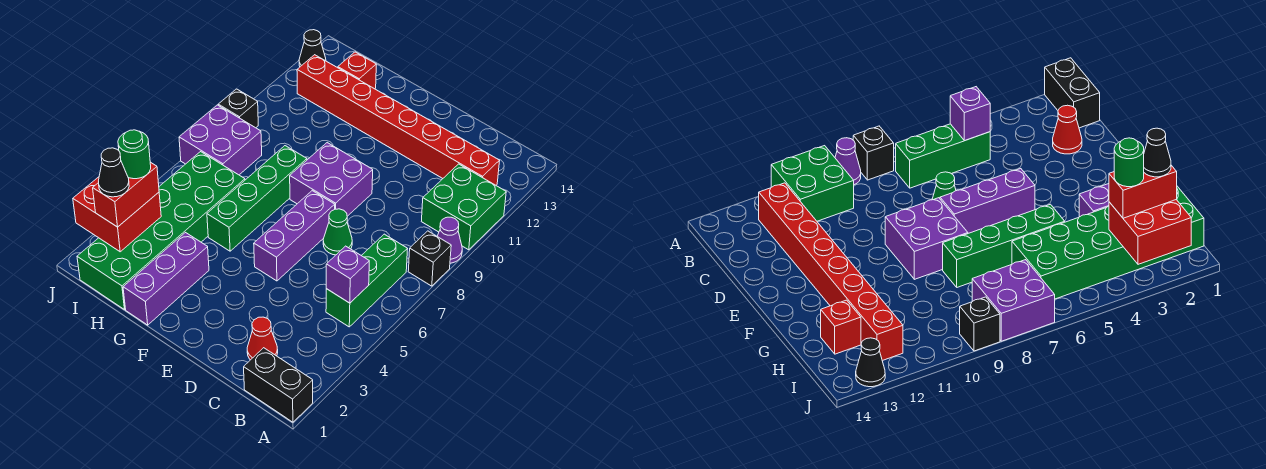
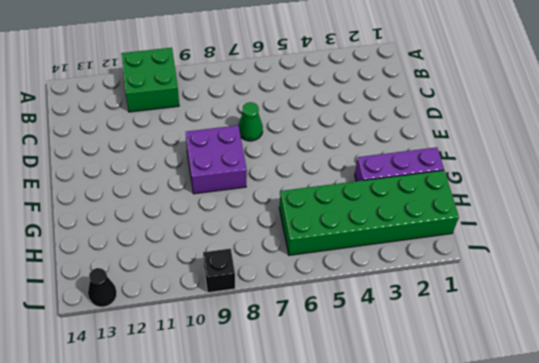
none -> black brick A1:B1 level 1
none -> black brick A8 level 1
none -> purple cone A9 level 1

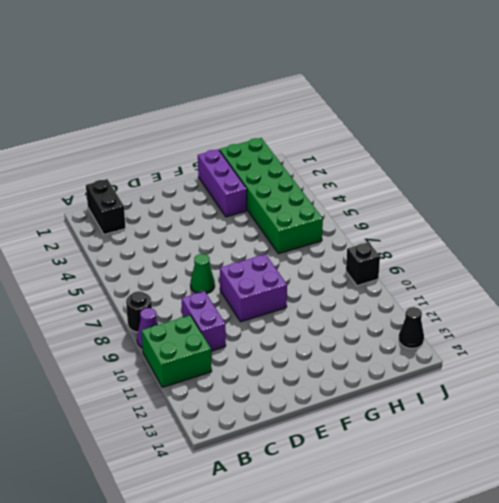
black round brick A8 level 1 -> black brick A8 level 1
black brick B1:B2 level 1 -> black brick A1:B1 level 1
purple brick C9:C10 level 1 -> none
none -> green brick B5:B7 level 1
none -> red brick B12:I12 level 1
none -> red cone C2 level 1

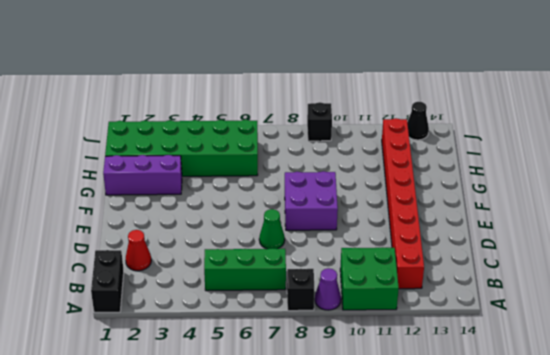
none -> purple brick E5:E7 level 1
none -> green brick G5:G8 level 1
none -> red brick H13 level 1

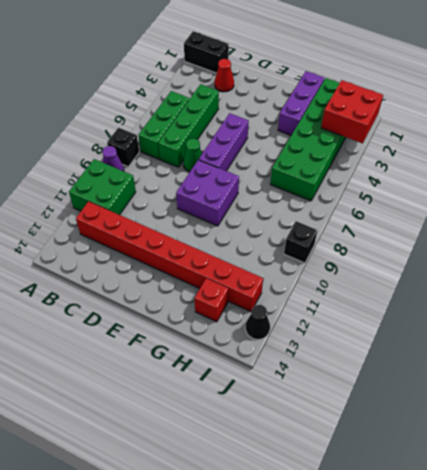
green brick C4:C7 level 1 -> green brick G5:G8 level 1
none -> purple brick I7:J8 level 1
none -> purple brick B5 level 2
none -> red brick I2:I3 level 3

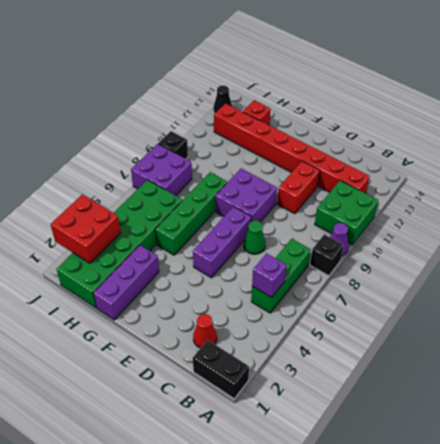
red brick D10:D11 level 1 -> red brick I2:I3 level 3
none -> black cone I2 level 4
none -> green round brick I3 level 4

